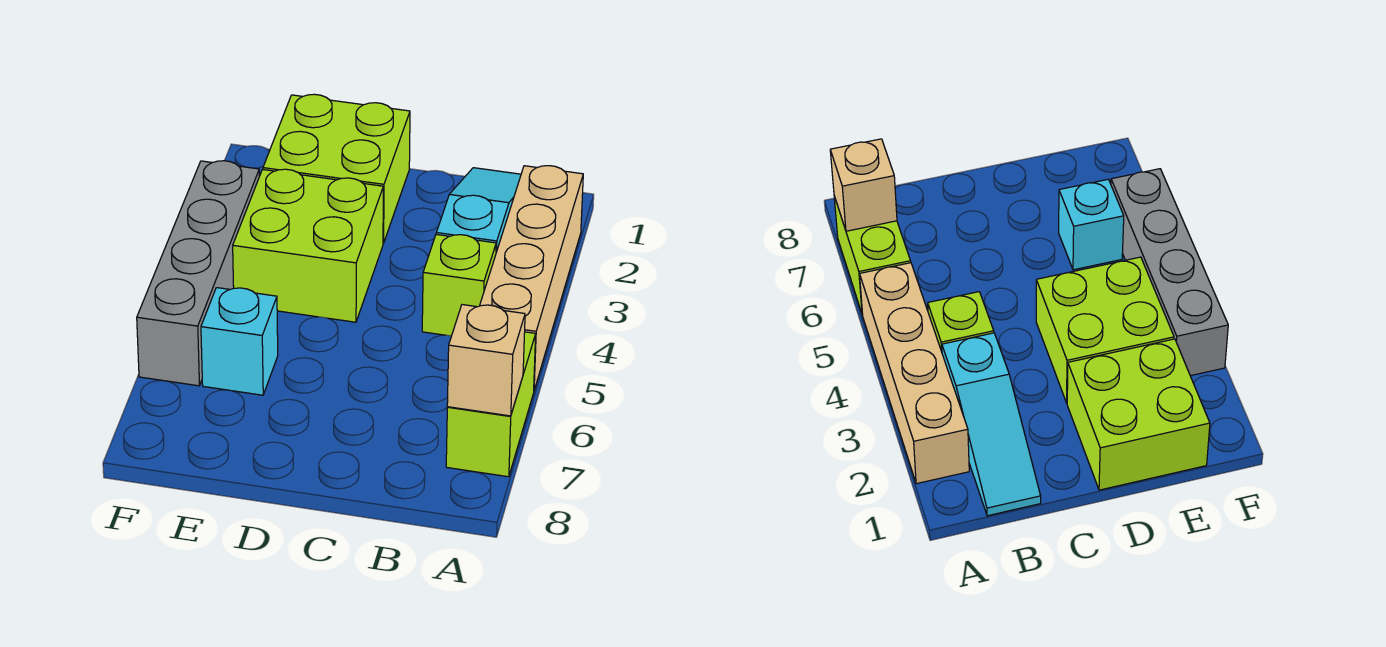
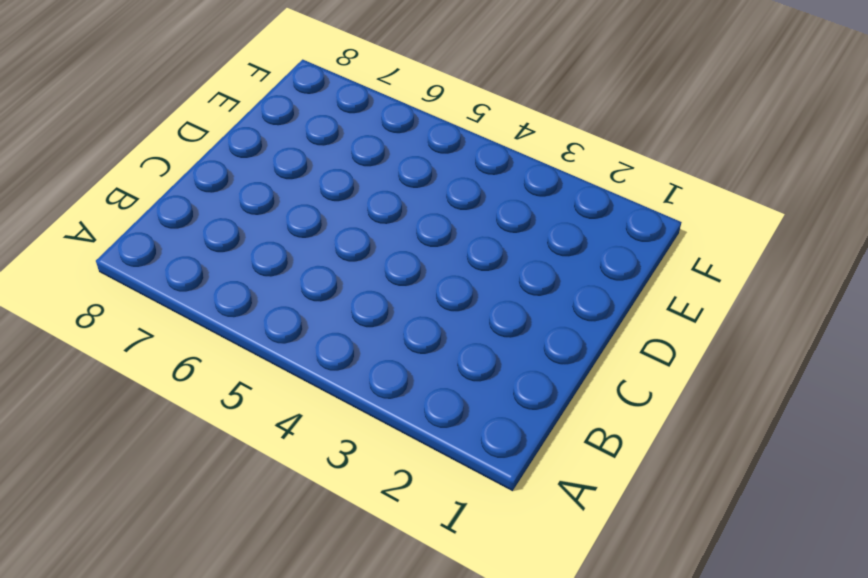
none -> tan brick A2:A5 level 1
none -> lime brick A6:A7 level 1

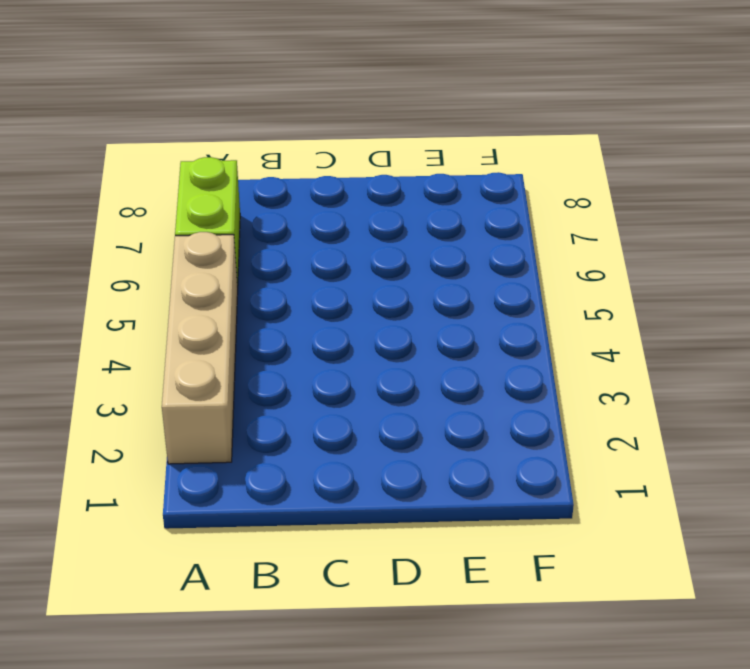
none -> cyan slope B1:B3 level 1 top 3
none -> lime brick B4 level 1

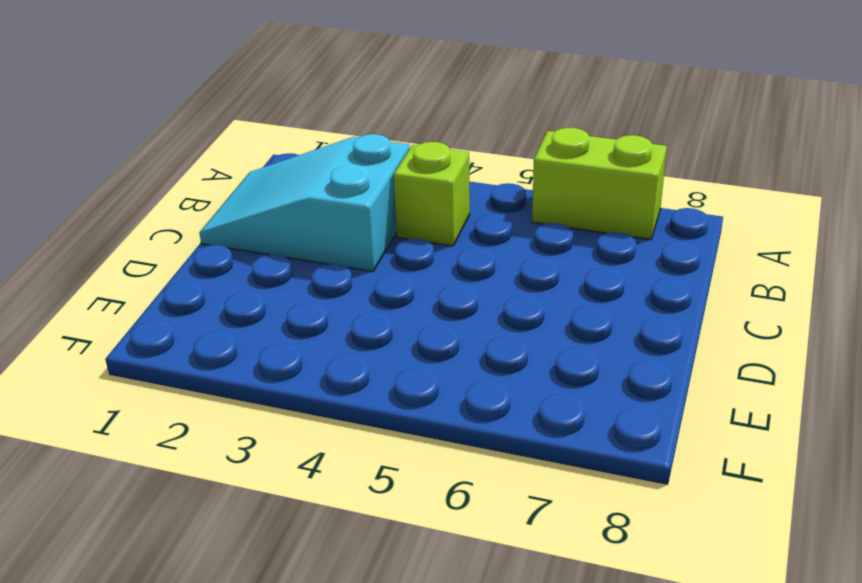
cyan slope B1:C3 level 1 top 3 -> cyan slope B1:B3 level 1 top 3
none -> tan brick A2:A5 level 1
none -> lime brick D1:E2 level 1

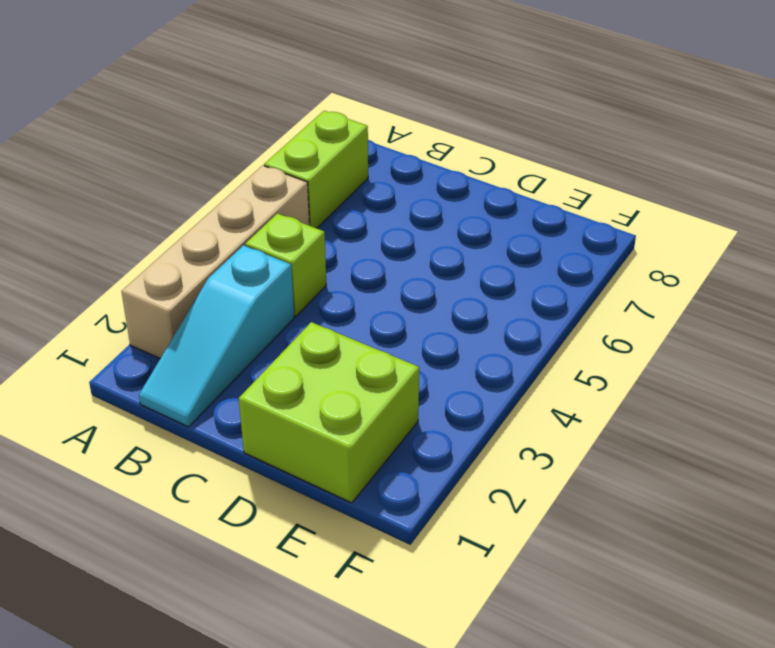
none -> lime brick D3:E4 level 1
none -> cyan brick E6 level 1

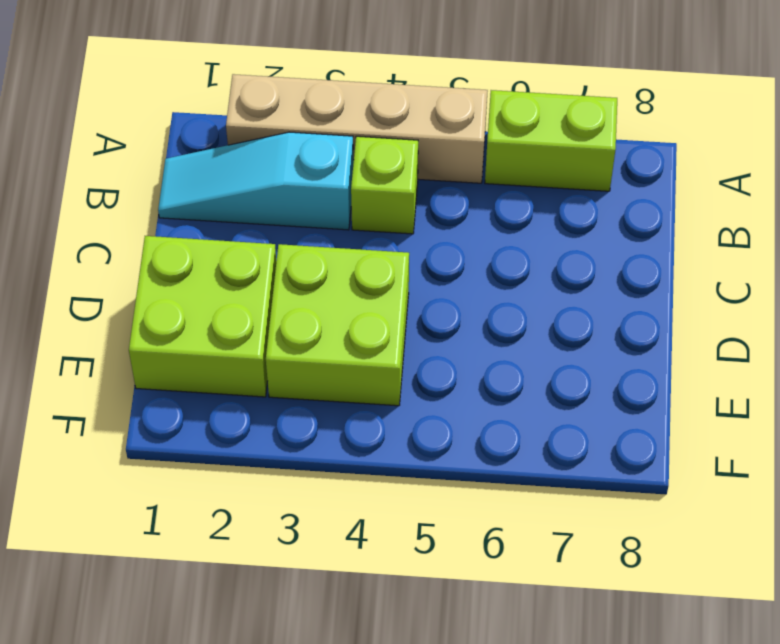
none -> cyan brick E6 level 1
none -> grey brick F3:F6 level 1

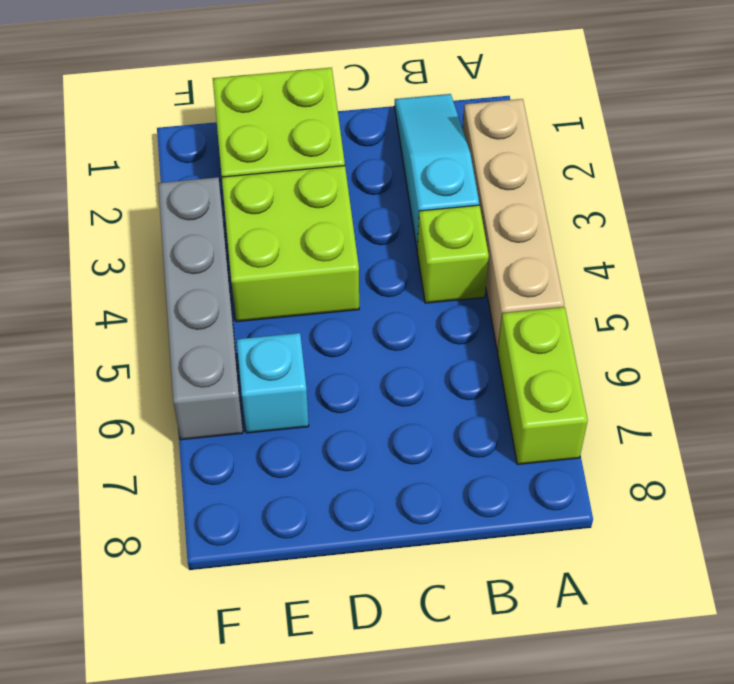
none -> tan brick A7 level 2

